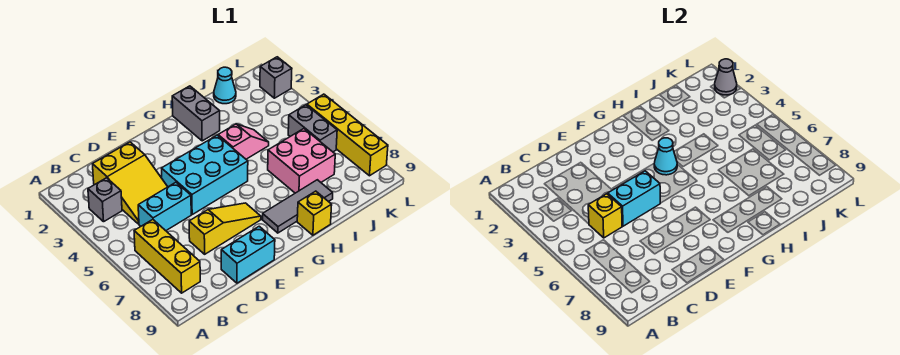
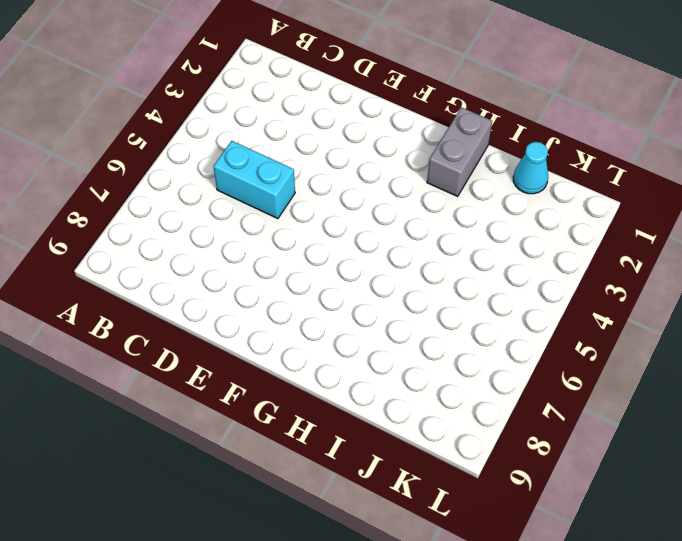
none -> grey brick B3 level 1
none -> yellow brick B6:B8 level 1
none -> yellow slope C2:D4 level 1 top 2

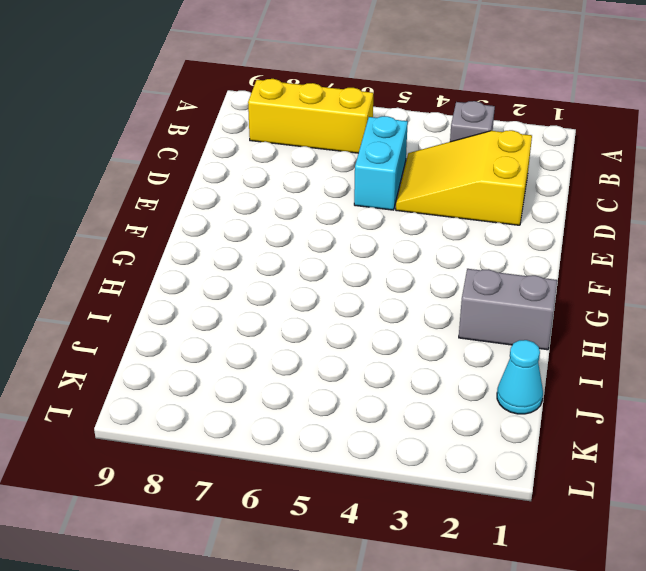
none -> yellow slope D7:F7 level 1 top D
none -> cyan brick D9:E9 level 1
none -> cyan brick E4:G5 level 1

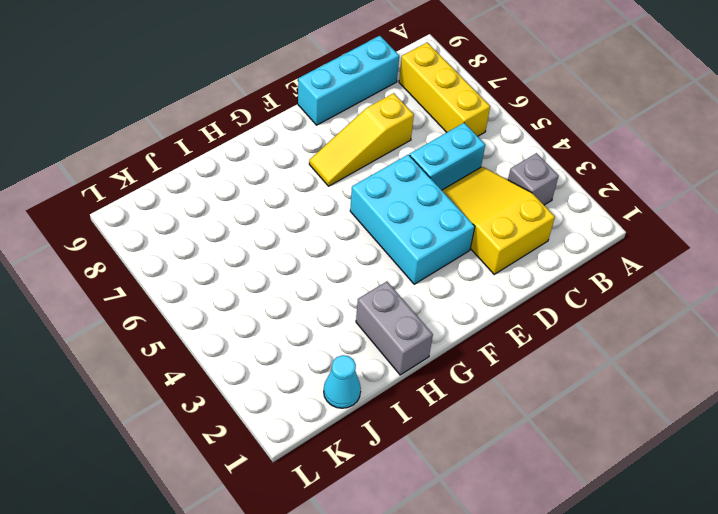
cyan brick C9:E9 level 1 -> cyan brick D9:E9 level 1
cyan brick E3:F5 level 1 -> cyan brick E4:G5 level 1
none -> grey tile G8:I8 level 1
none -> pink slope H4:I4 level 1 top H
none -> yellow brick H9 level 1

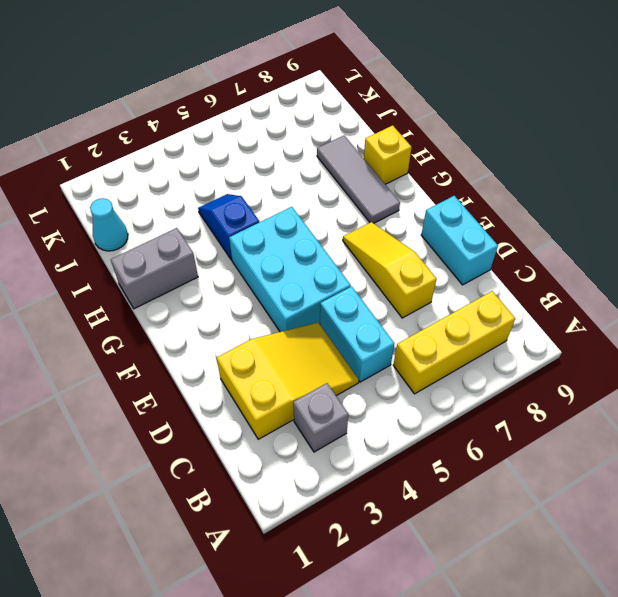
blue slope H4:I4 level 1 top H -> pink slope H4:I4 level 1 top H
none -> pink brick I6:J7 level 1
none -> grey brick K5:K6 level 1
none -> grey brick L2 level 1

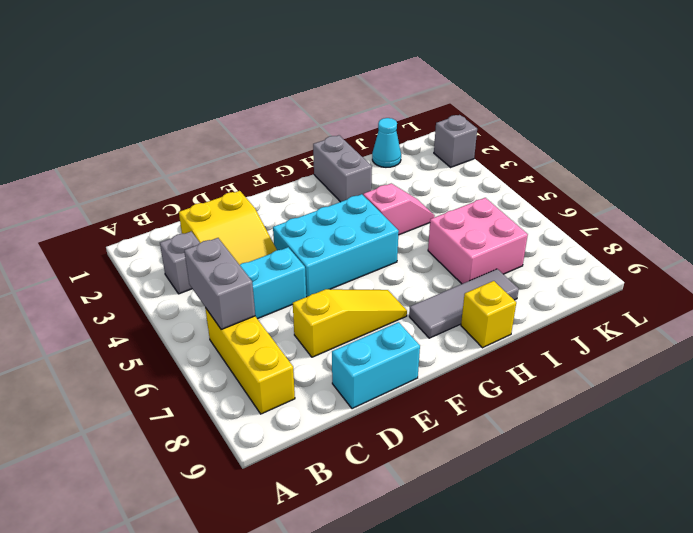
grey brick B5:B6 level 2 -> grey brick K5:K6 level 1
none -> yellow brick L5:L8 level 1
none -> yellow brick C5 level 2
none -> cyan brick D5:E5 level 2

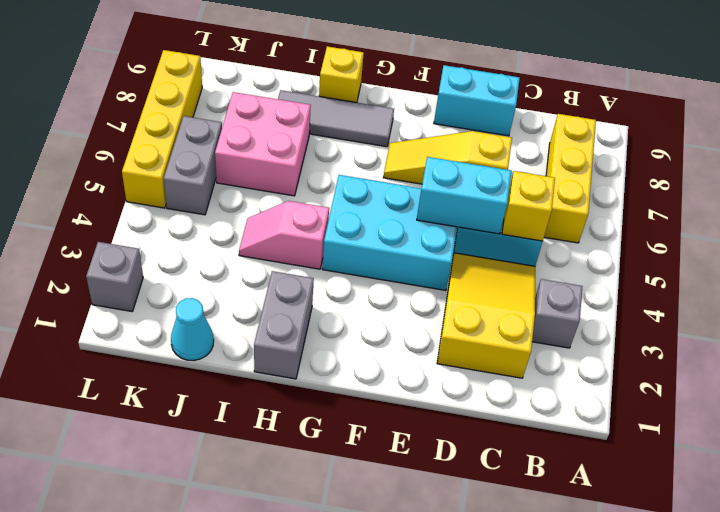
none -> cyan cone G4 level 2
none -> grey cone L2 level 2

